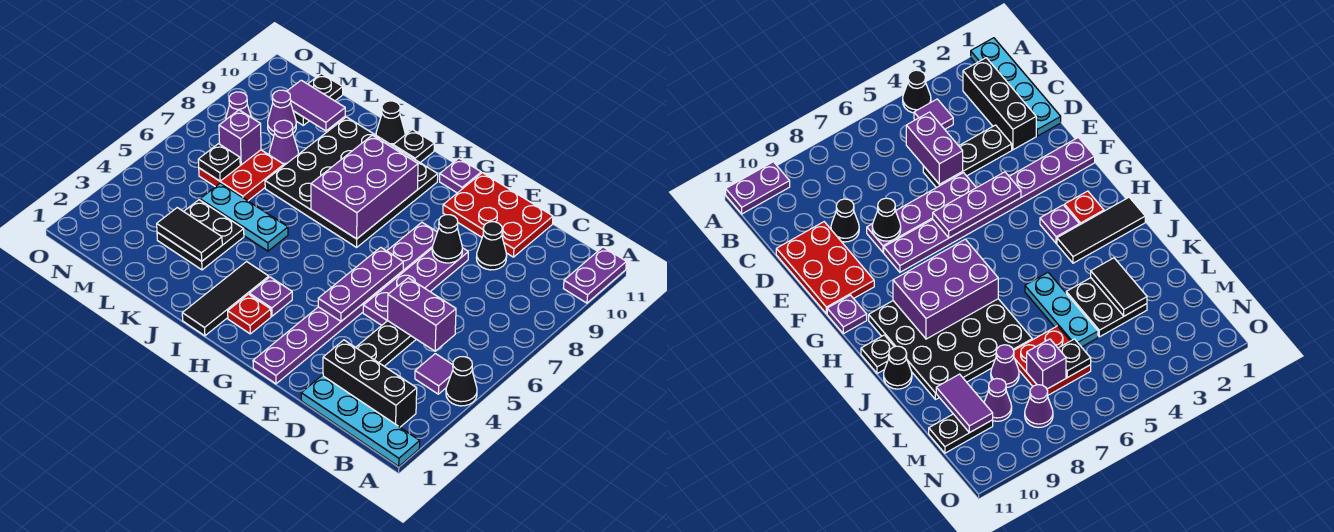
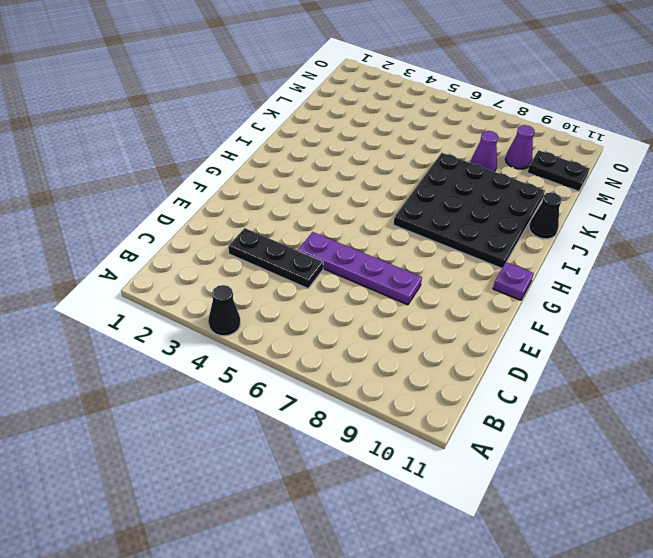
none -> cyan plate A1:D1 level 1
none -> purple plate A10:A11 level 1
none -> black brick B2:D2 level 1
none -> purple tile B4 level 1

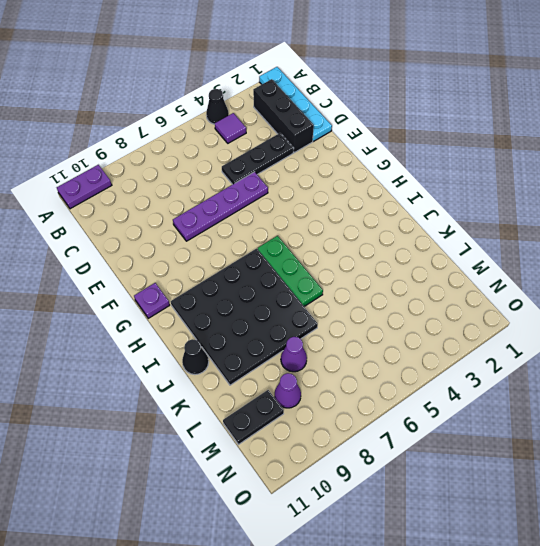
green plate H6:J6 level 1 -> none
none -> black cone D9 level 1
none -> red plate D10:F11 level 1
none -> purple plate F1:F8 level 1
none -> red plate H2 level 1

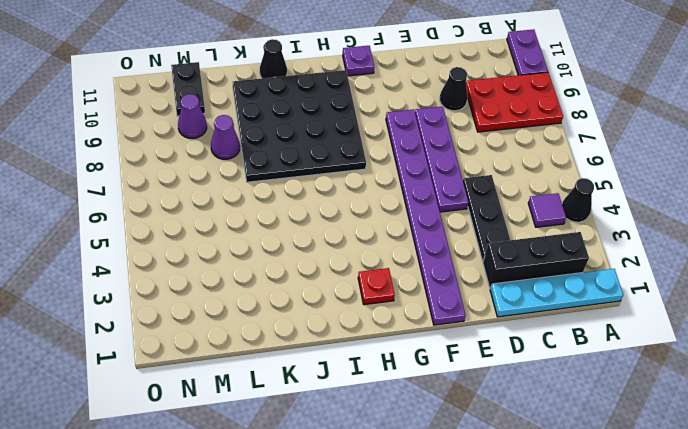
red plate A8:C9 level 1 -> red plate D10:F11 level 1
none -> purple plate H3 level 1
none -> black tile I1:I3 level 1
none -> black plate I11 level 1
none -> cyan plate J5:L5 level 1

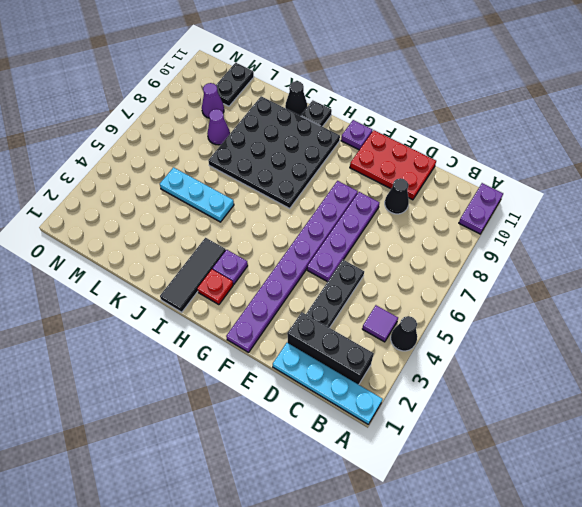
none -> black plate K3:L4 level 1
none -> red plate L6:M7 level 1
none -> purple cone N8 level 1
none -> purple brick C5:D5 level 2

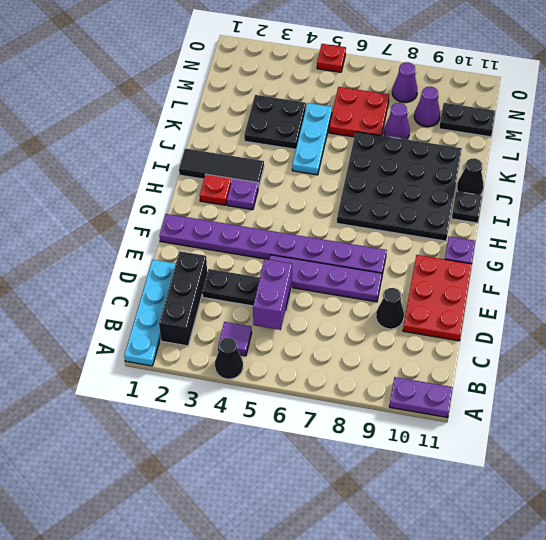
red plate O5 level 1 -> none
none -> black cone E8 level 2
none -> purple plate F4:F6 level 2
none -> purple brick H7:I9 level 2
none -> black tile K3:L3 level 2

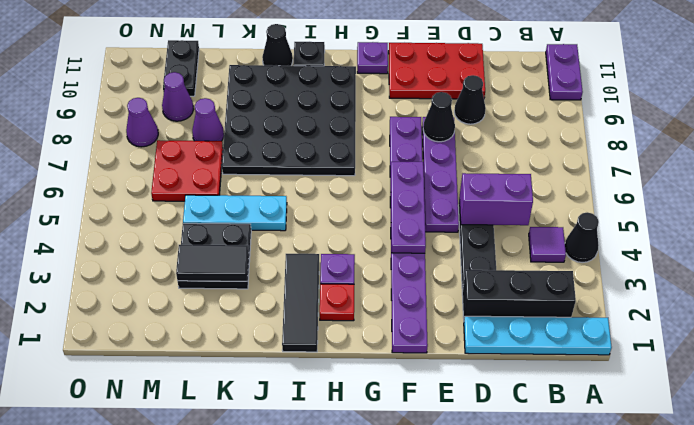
none -> purple brick H7:I9 level 2
none -> purple tile L10:M10 level 2
none -> black plate M6 level 2
none -> purple brick M7 level 2

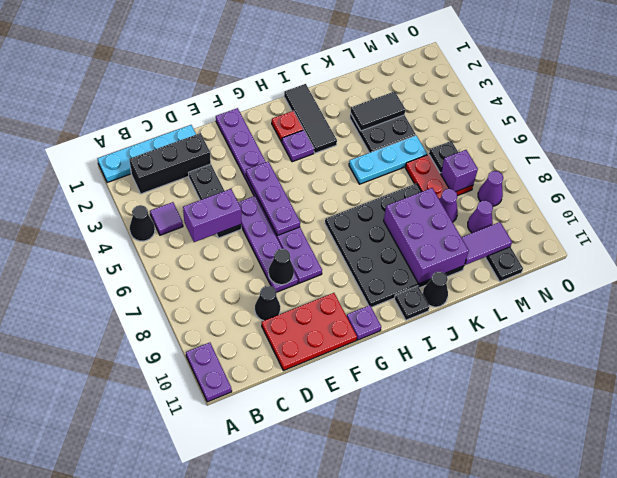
purple brick J8:K10 level 2 -> purple brick H7:I9 level 2

